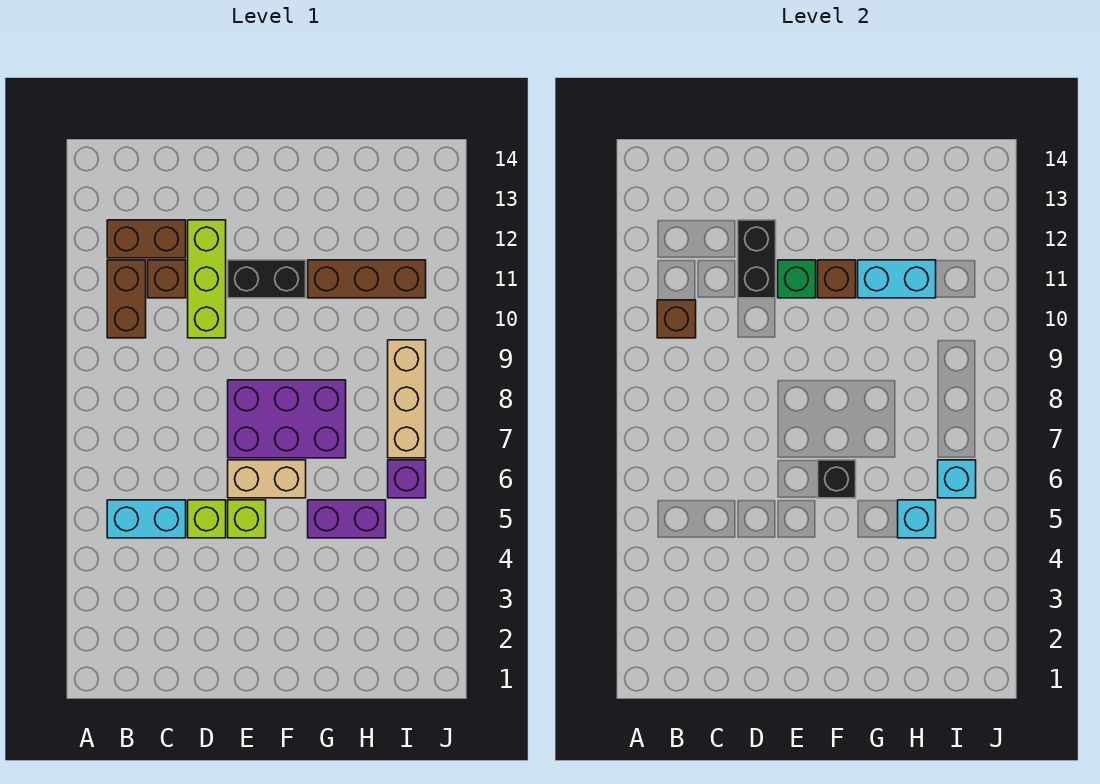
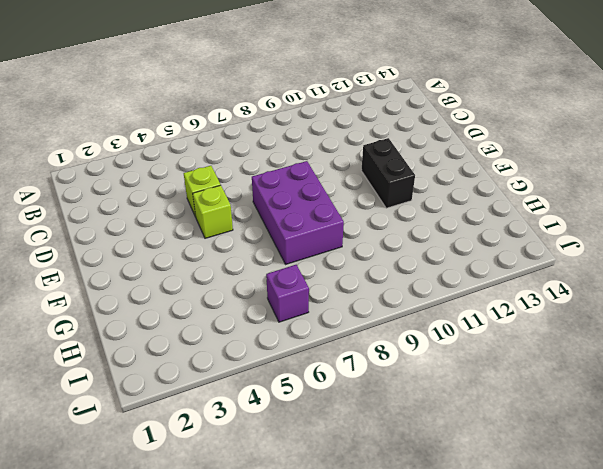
none -> cyan brick B5:C5 level 1
none -> brown brick B10:B11 level 1
none -> brown brick B12:C12 level 1

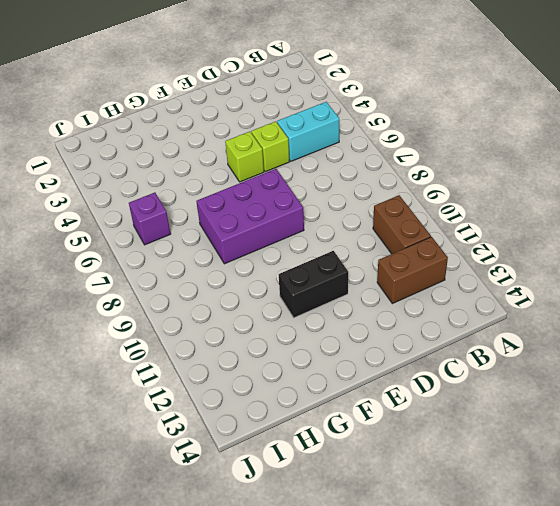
none -> brown brick C11 level 1
none -> lime brick D10:D12 level 1
none -> tan brick E6:F6 level 1

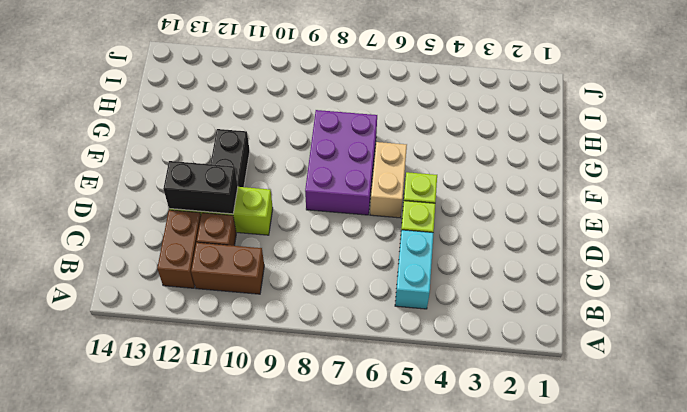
none -> purple brick G5:H5 level 1
none -> brown brick G11:I11 level 1
none -> purple brick I6 level 1

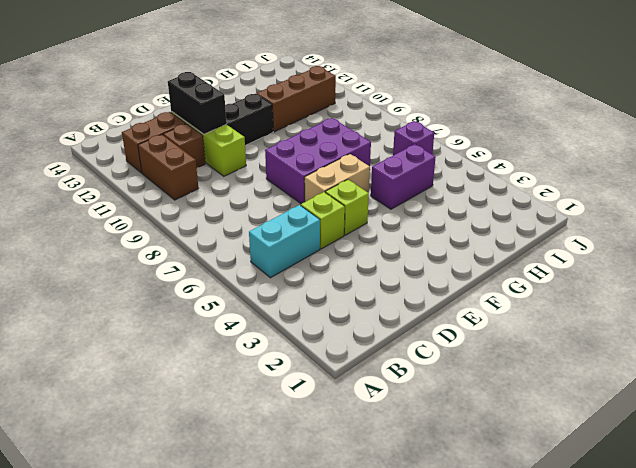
none -> tan brick I7:I9 level 1
none -> brown brick B10 level 2
none -> green brick E11 level 2

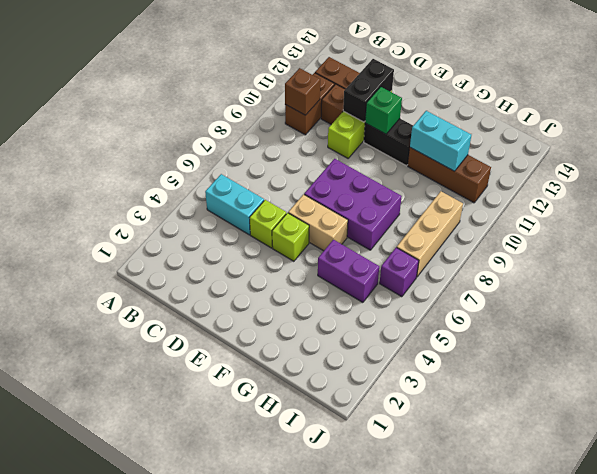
none -> black brick F6 level 2
none -> brown brick F11 level 2
none -> cyan brick H5 level 2

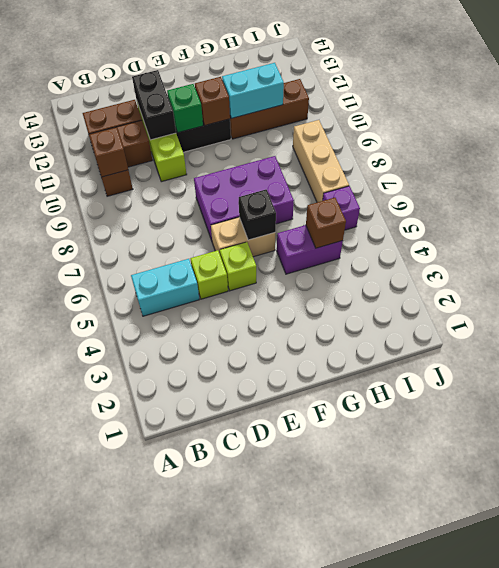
brown brick H5 level 2 -> cyan brick H5 level 2
none -> cyan brick I6 level 2

